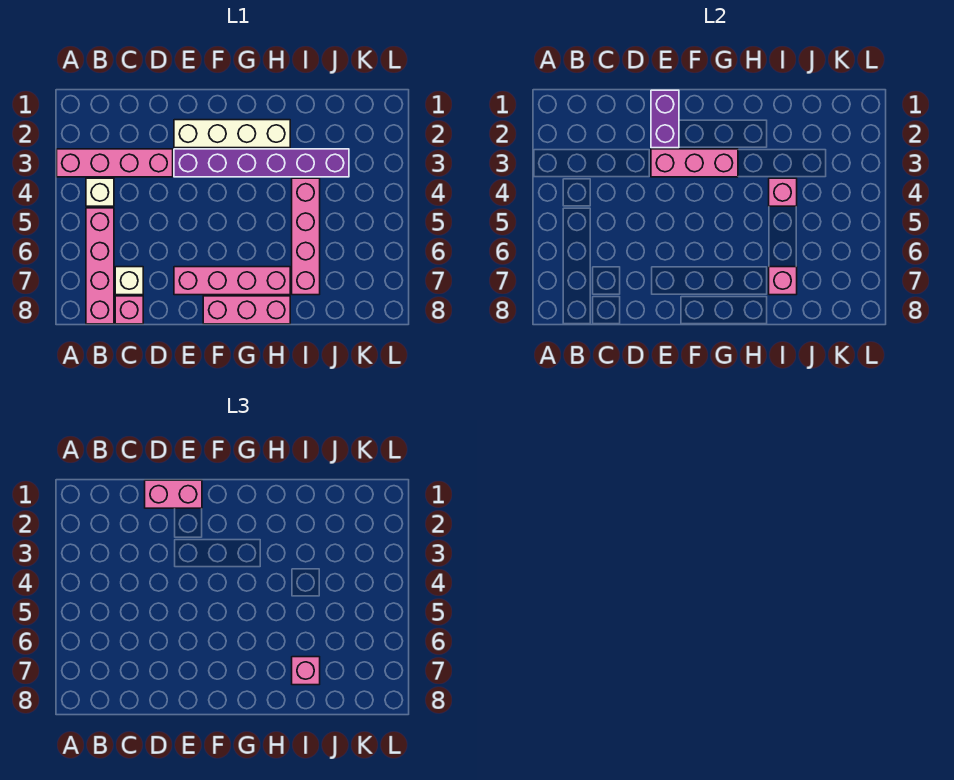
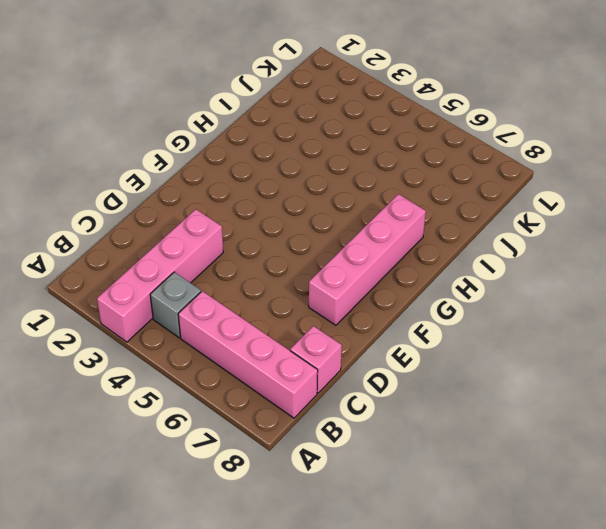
grey brick B4 level 1 -> white brick B4 level 1
none -> white brick C7 level 1
none -> white brick E2:H2 level 1
none -> purple brick E3:J3 level 1

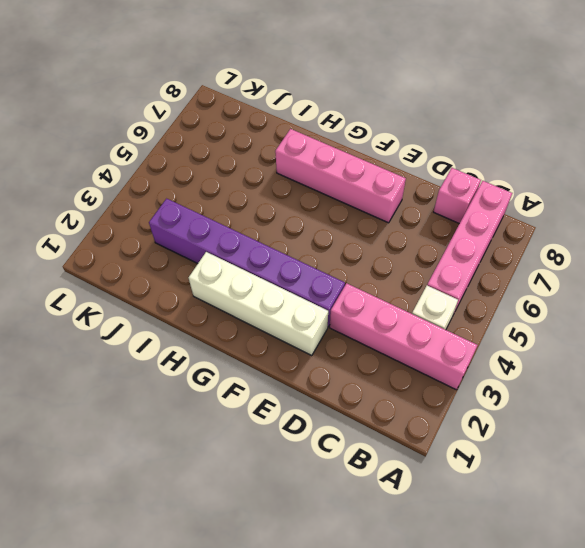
none -> white brick C7 level 1
none -> pink brick F8:H8 level 1
none -> pink brick I4:I7 level 1

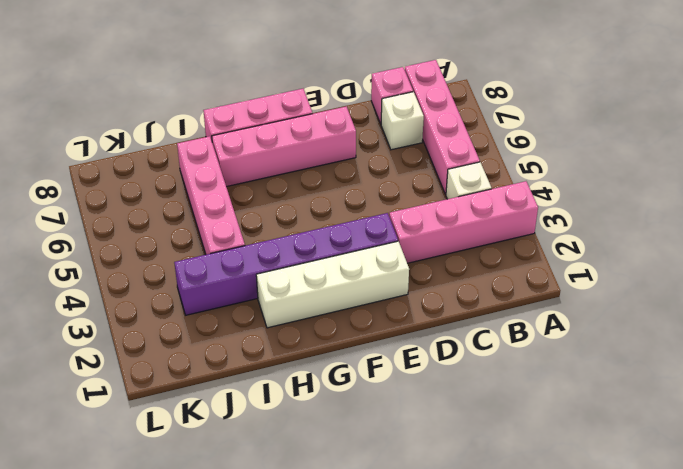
none -> purple brick E1:E2 level 2
none -> pink brick E3:G3 level 2
none -> pink brick I4 level 2

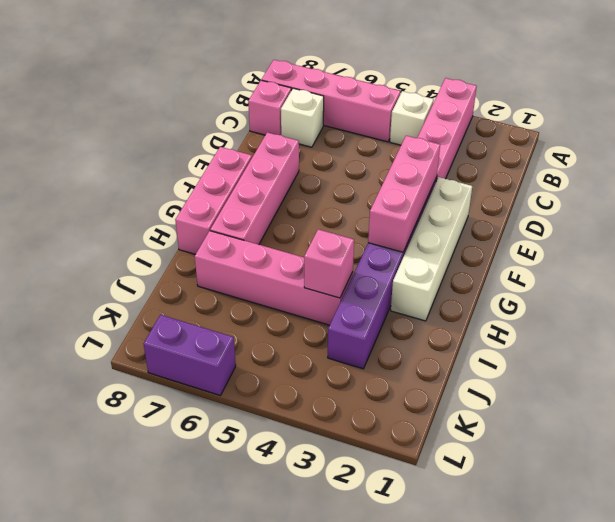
purple brick L6:L7 level 1 -> purple brick E1:E2 level 2
none -> pink brick I7 level 2
none -> pink brick D1:E1 level 3
none -> pink brick I7 level 3

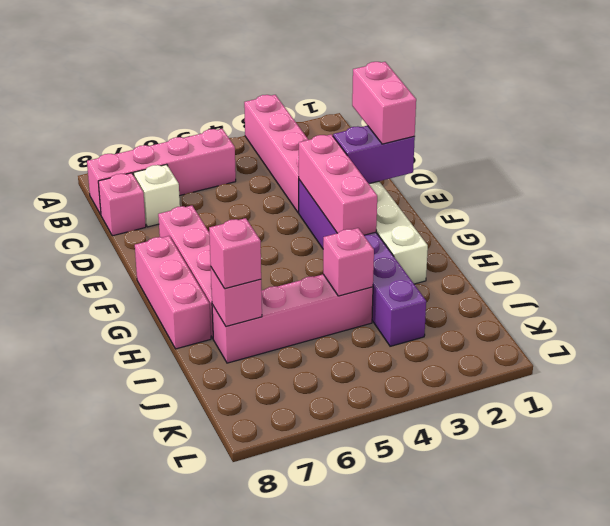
none -> white brick B4 level 1

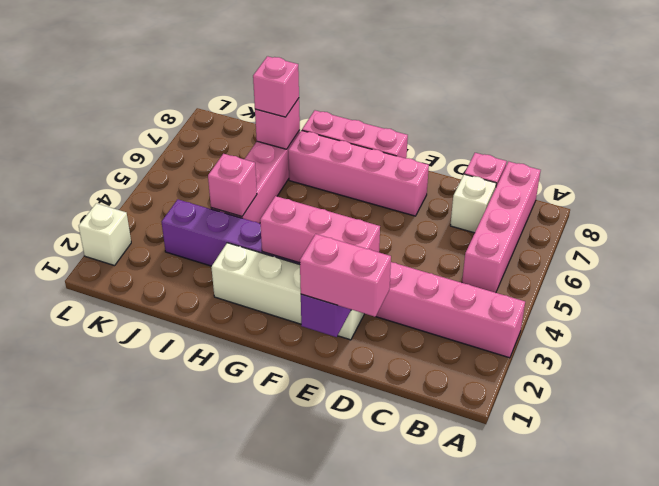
white brick L2 level 1 -> white brick B4 level 1

